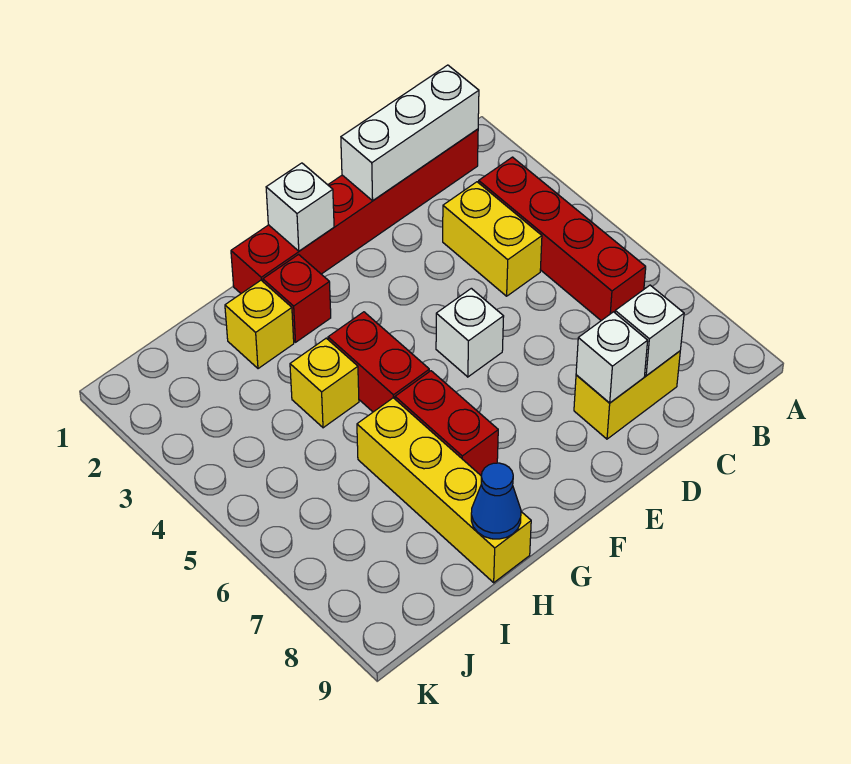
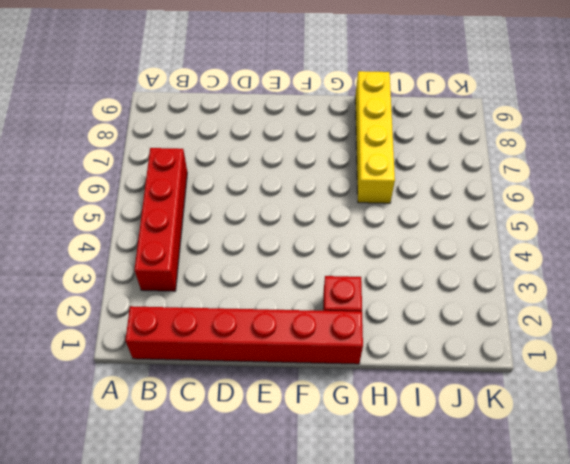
none -> yellow brick C3:C4 level 1
none -> yellow brick C8:D8 level 1
none -> white brick E5 level 1

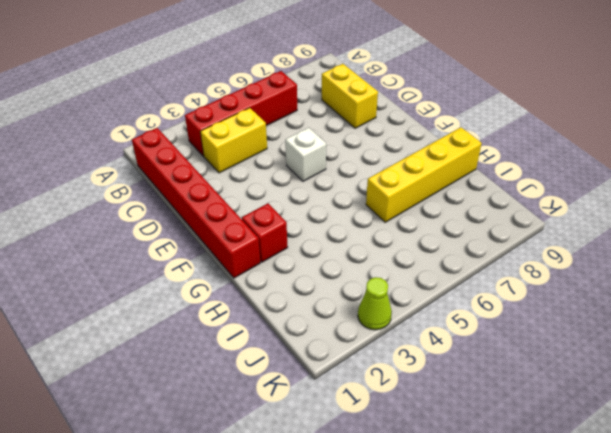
lime cone K3 level 1 -> none
none -> red brick G4:G5 level 1
none -> red brick G6:G7 level 1
none -> yellow brick H2 level 1

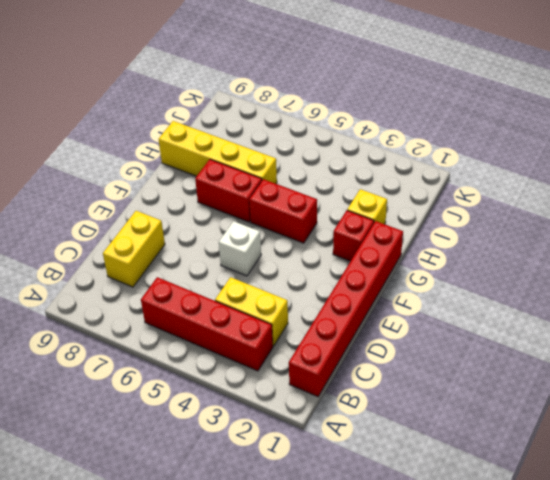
none -> yellow brick H4 level 1
none -> white brick B1:D1 level 2
none -> white brick C8 level 2

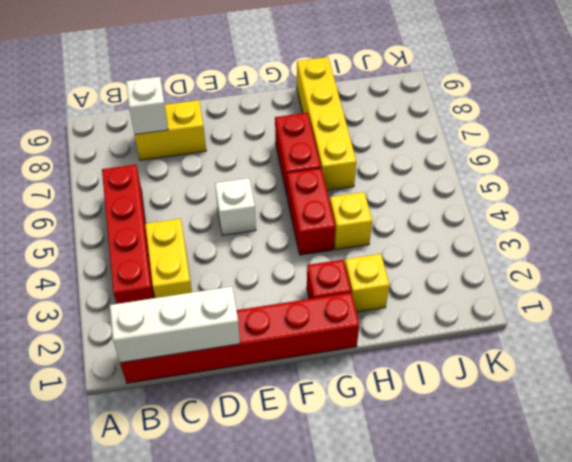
none -> white brick D8 level 2
none -> white brick F1 level 2
none -> blue cone H9 level 2

